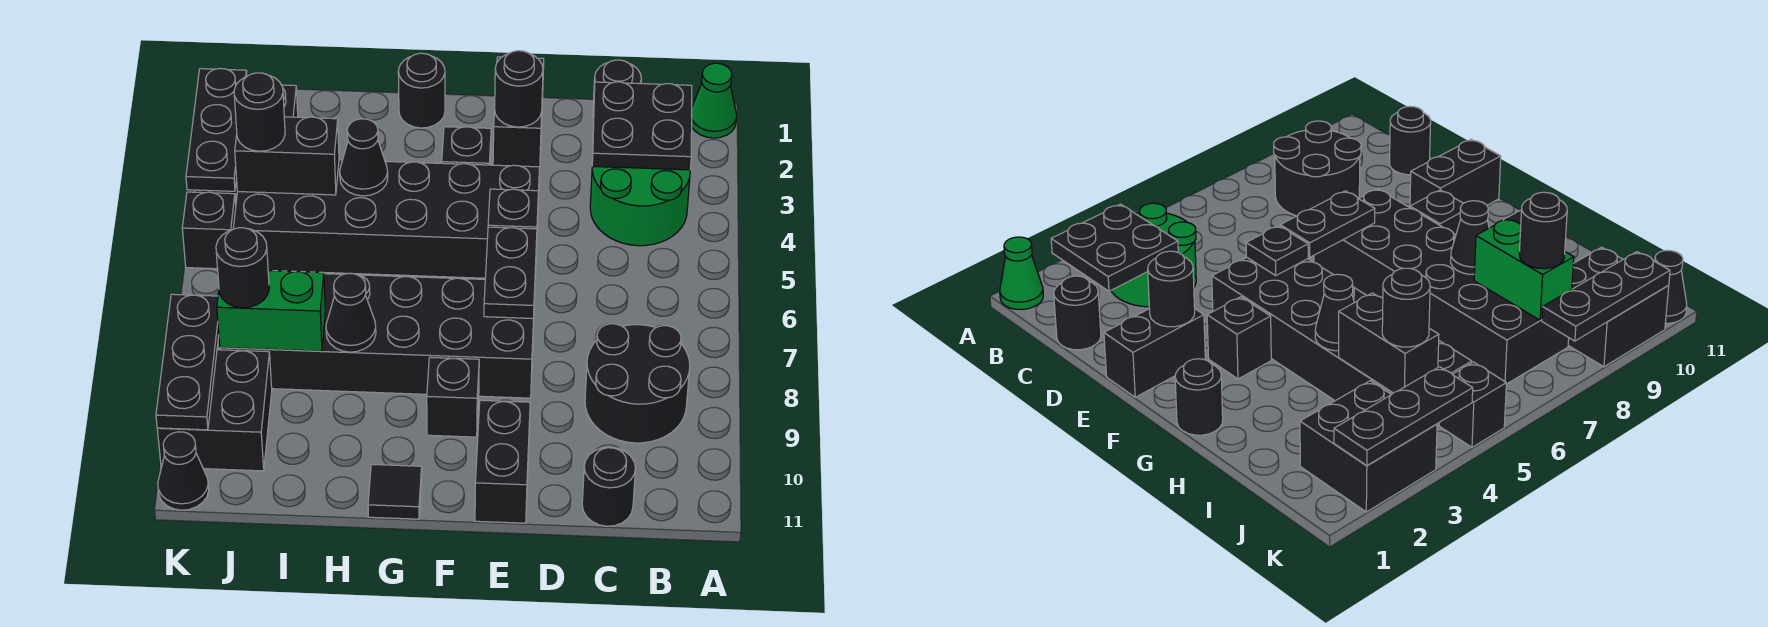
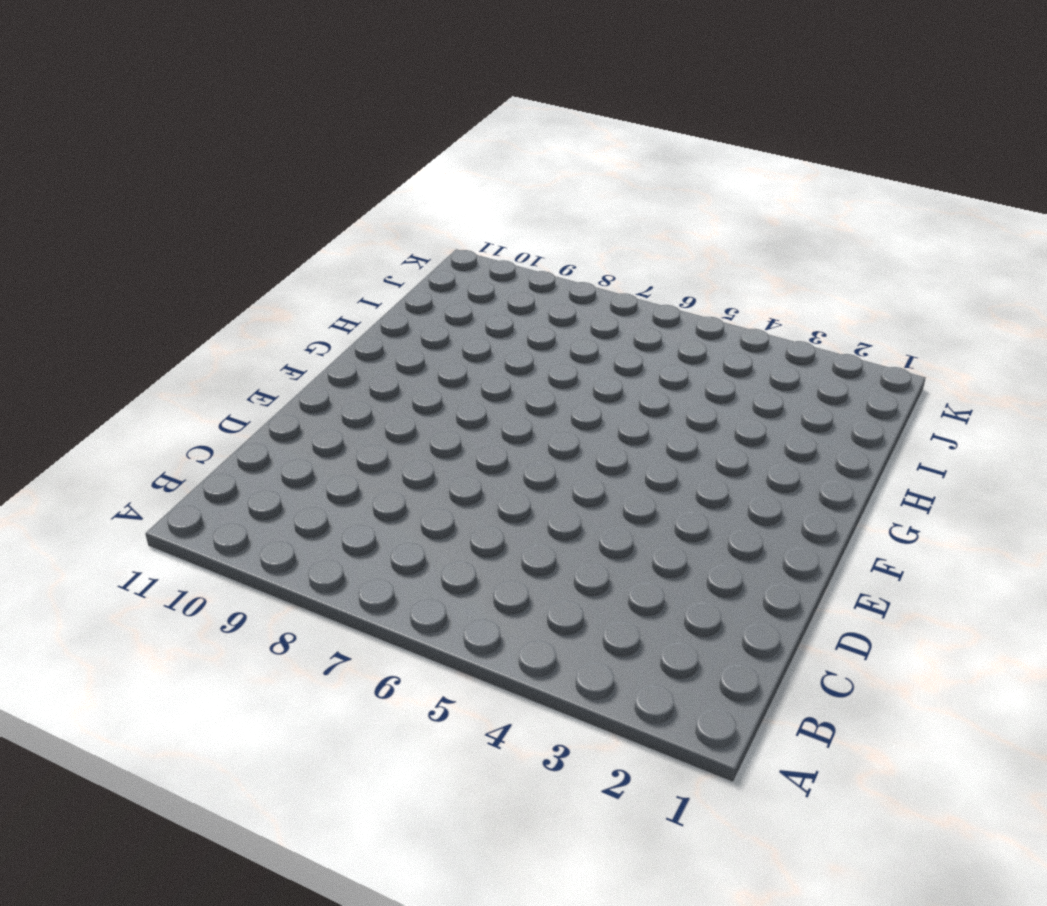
none -> green cone A1 level 1
none -> green round brick B3:C4 level 1
none -> black round brick B8:C9 level 1

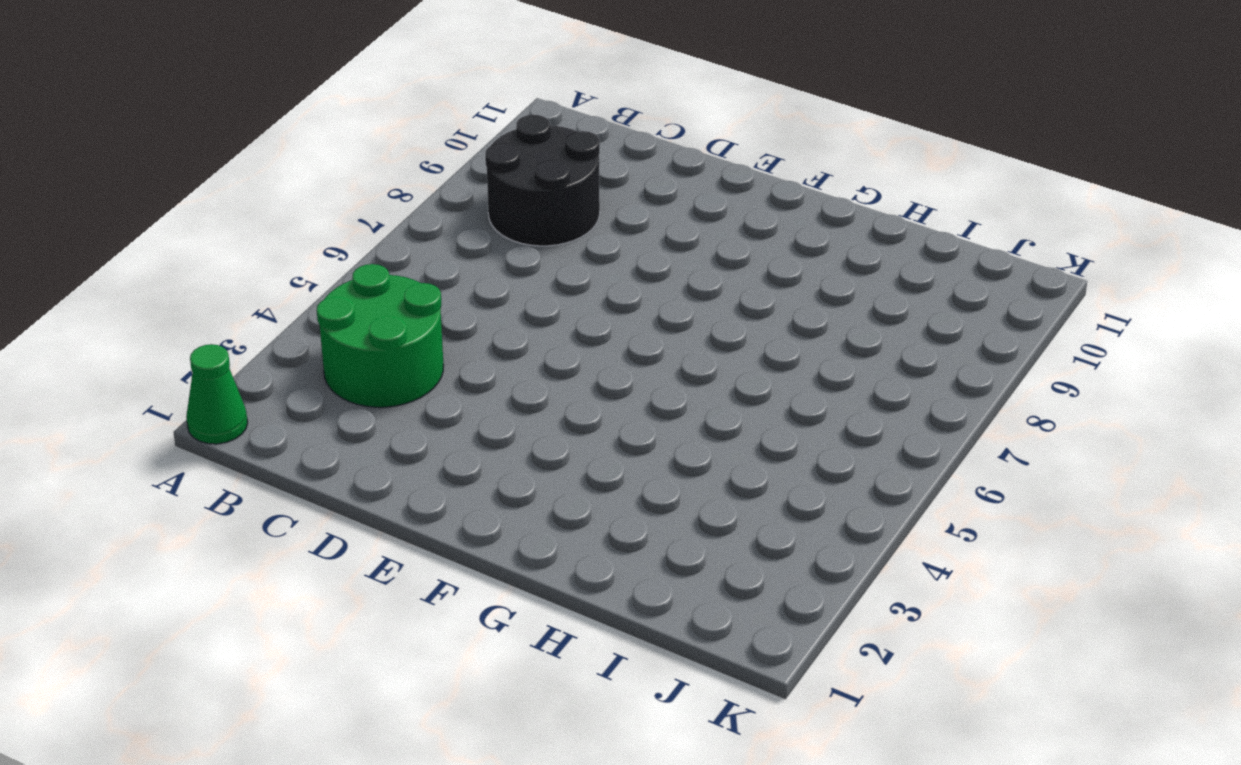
none -> black round brick C1 level 1
none -> black round brick C11 level 1
none -> black brick E1:E2 level 1

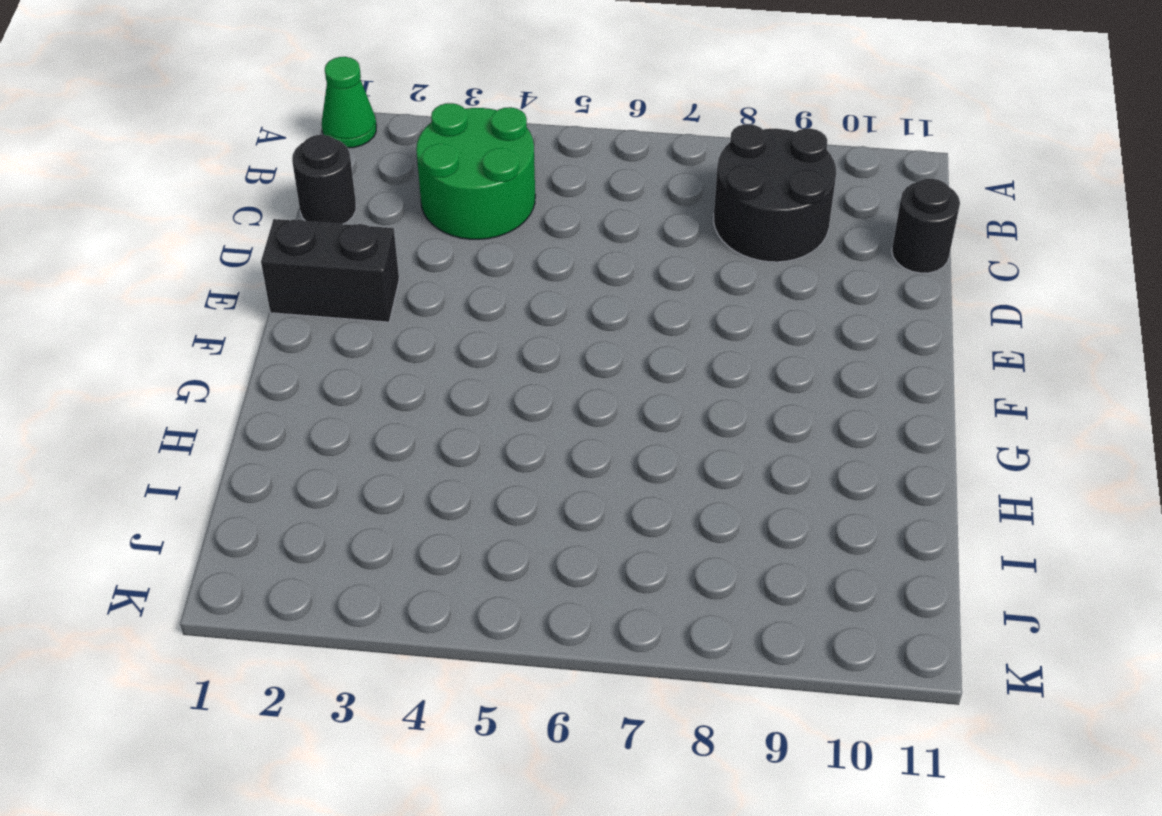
none -> black brick E4:J5 level 1
none -> black brick E7:J8 level 1
none -> black brick E10:E11 level 1

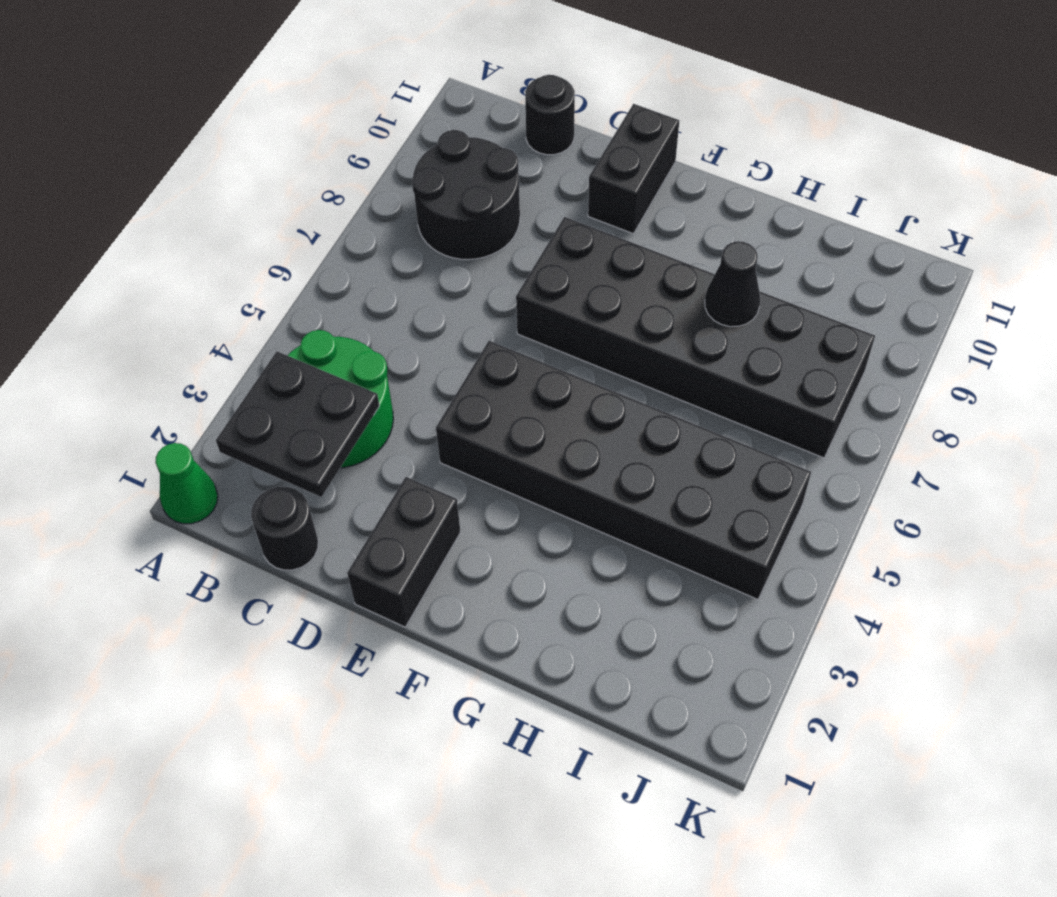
none -> black brick F3 level 1
none -> black brick F9 level 1
none -> black round brick G1 level 1

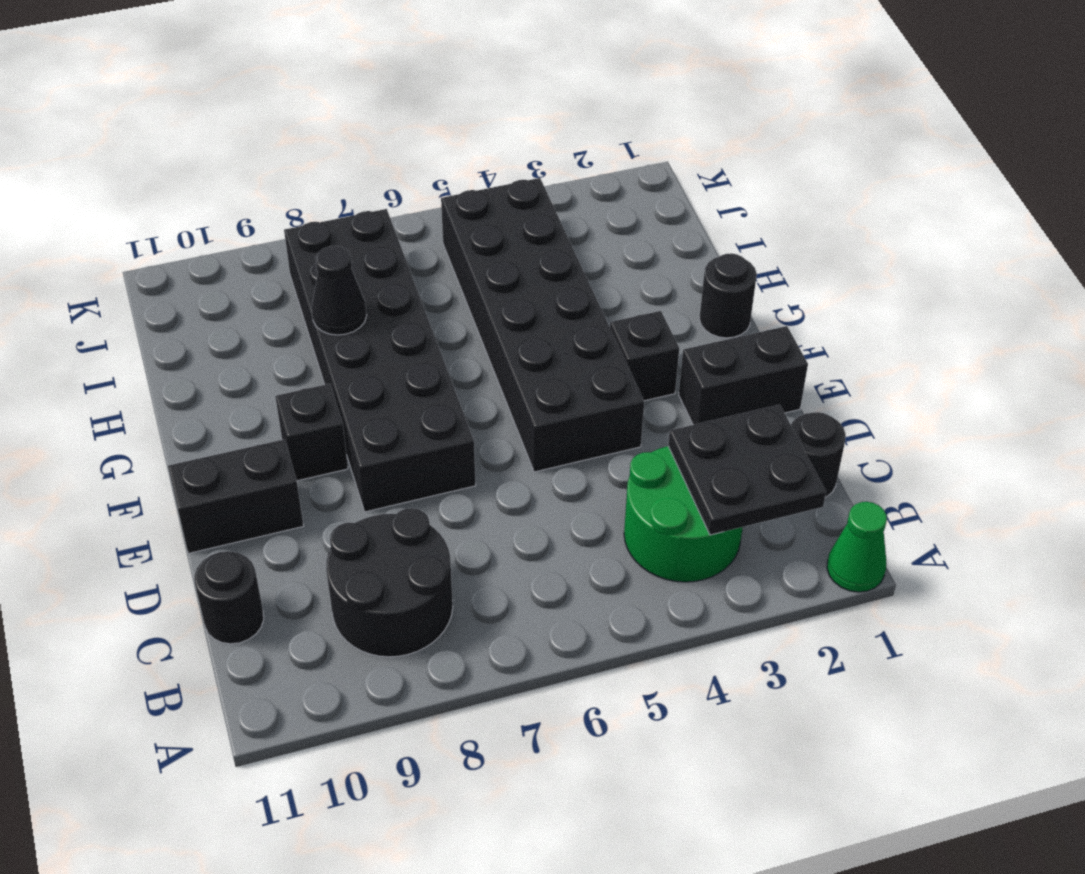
none -> black tile G11 level 1
none -> black brick J2:K3 level 1
none -> black brick J9:K10 level 1

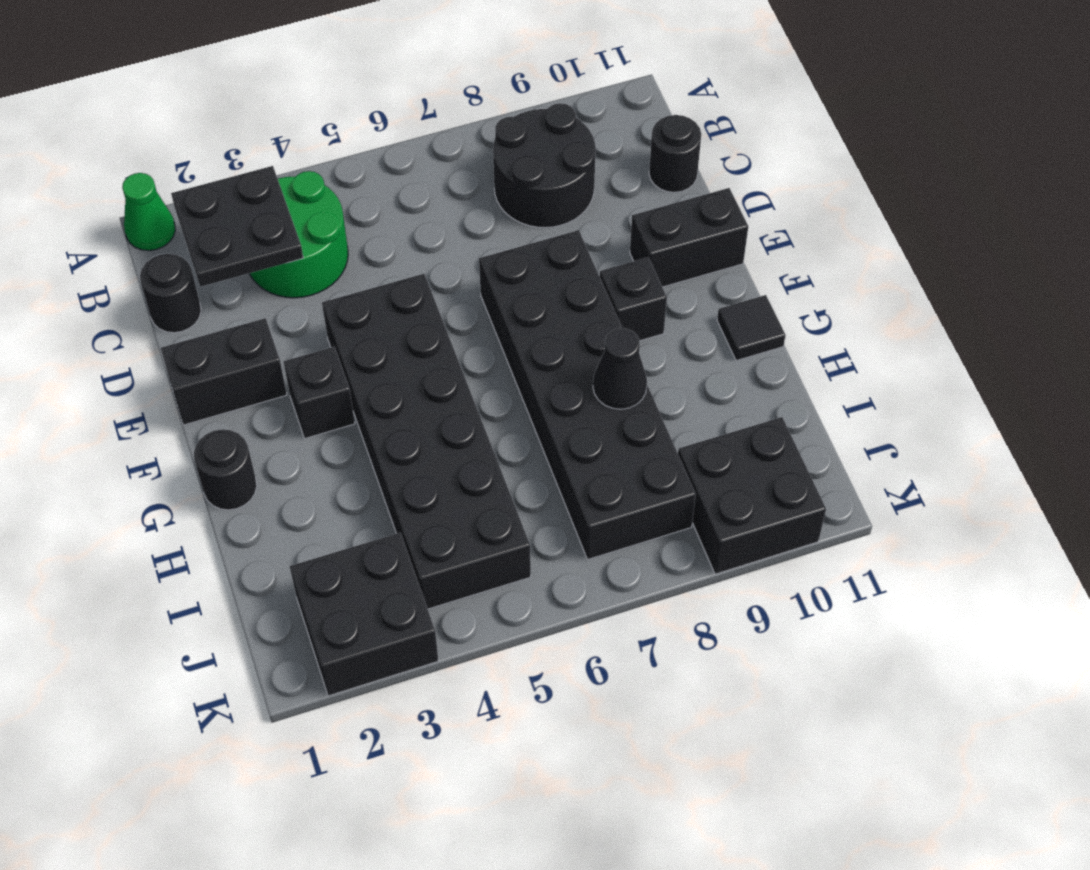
none -> black brick K5 level 1
none -> black cone K11 level 1
none -> black round brick E2 level 2

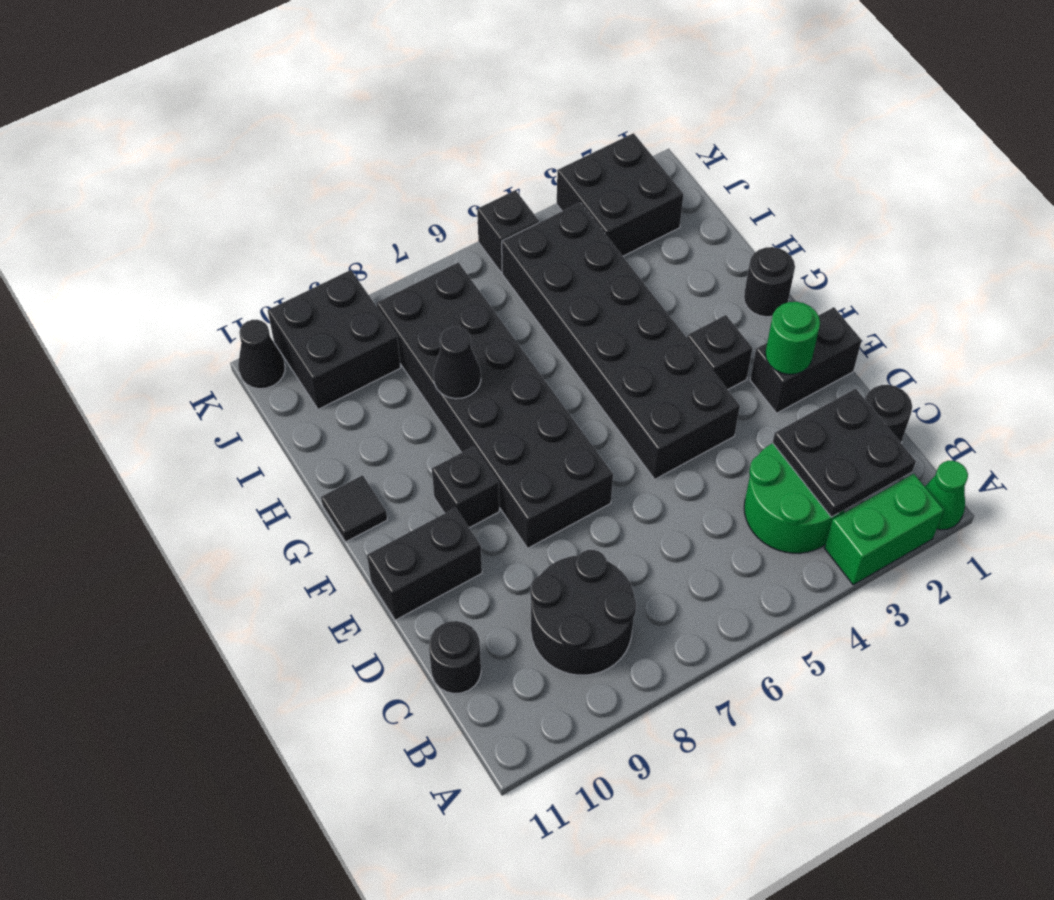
green brick A2:A3 level 1 -> green brick I8:J8 level 2
green round brick E2 level 2 -> black round brick E2 level 2
none -> black plate E5 level 2
none -> black plate E6:E7 level 2
none -> black cone H4 level 2

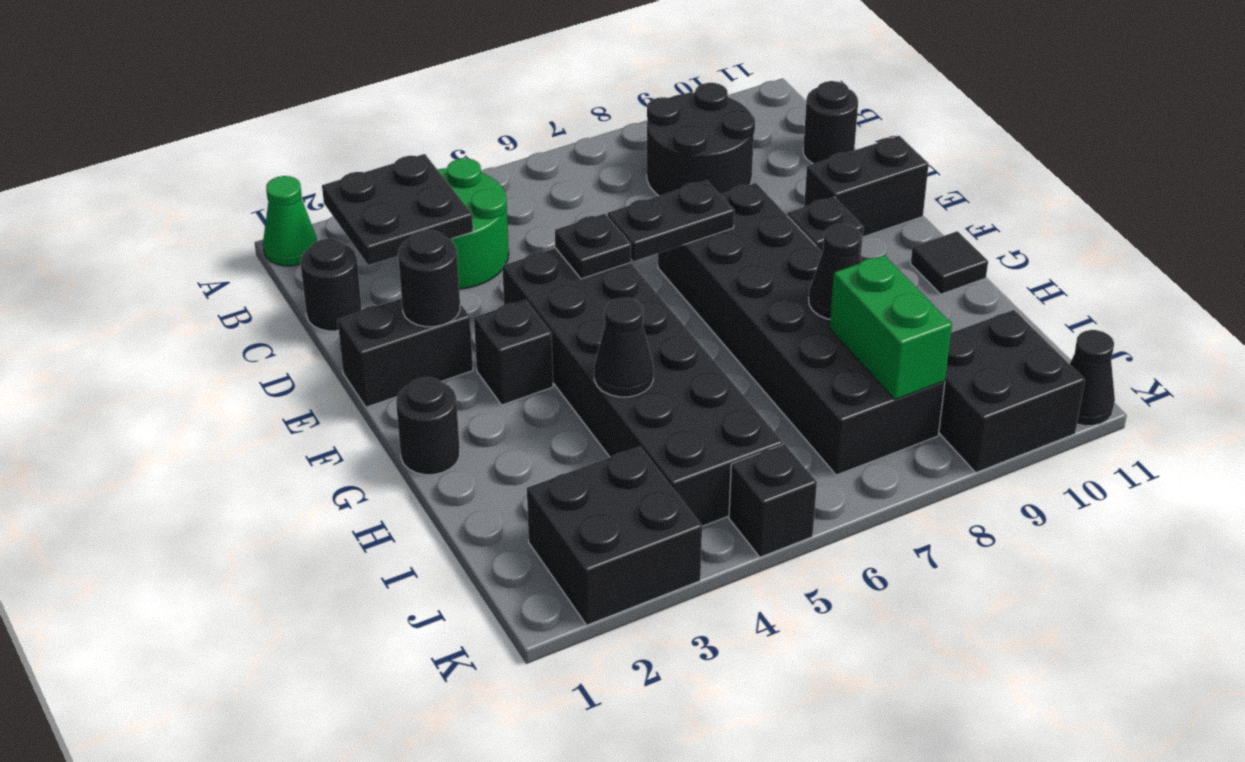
none -> black brick I4:J4 level 2
none -> black plate K2:K4 level 2
none -> black plate K8:K10 level 2

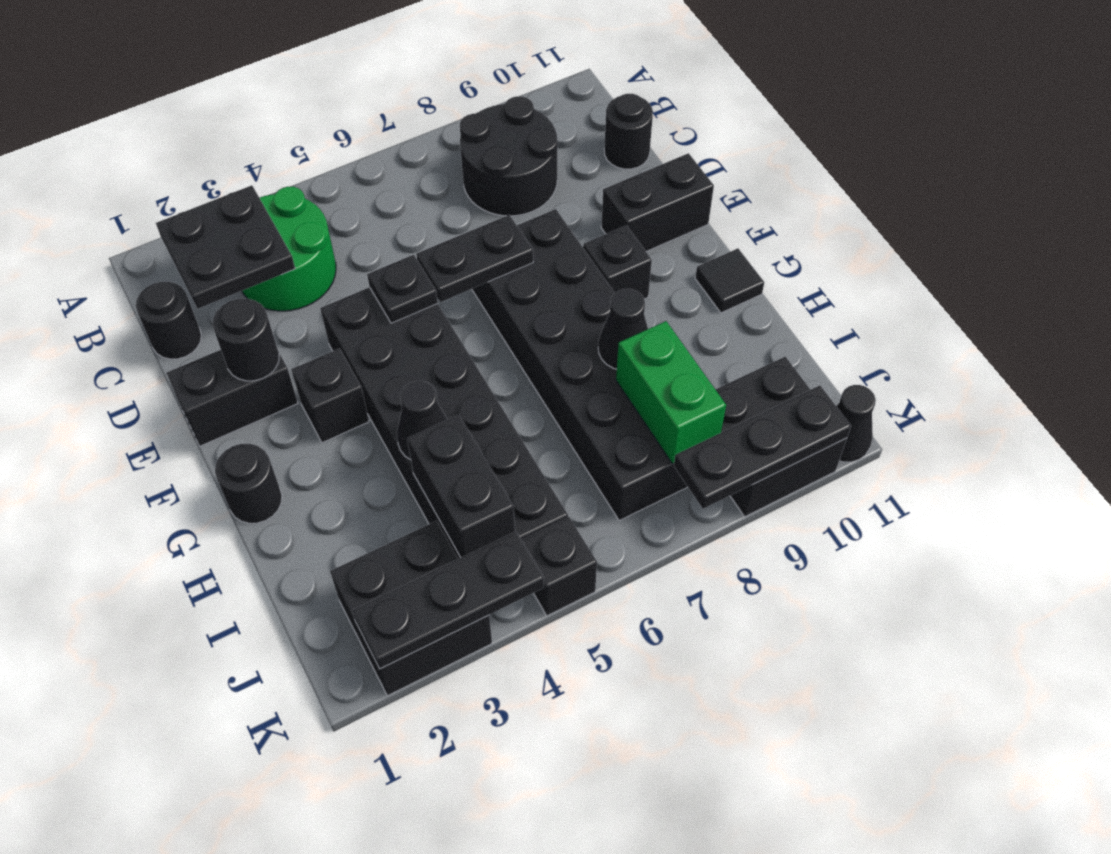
none -> green cone A1 level 1
none -> black round brick J4 level 3
none -> black round brick J8 level 3

